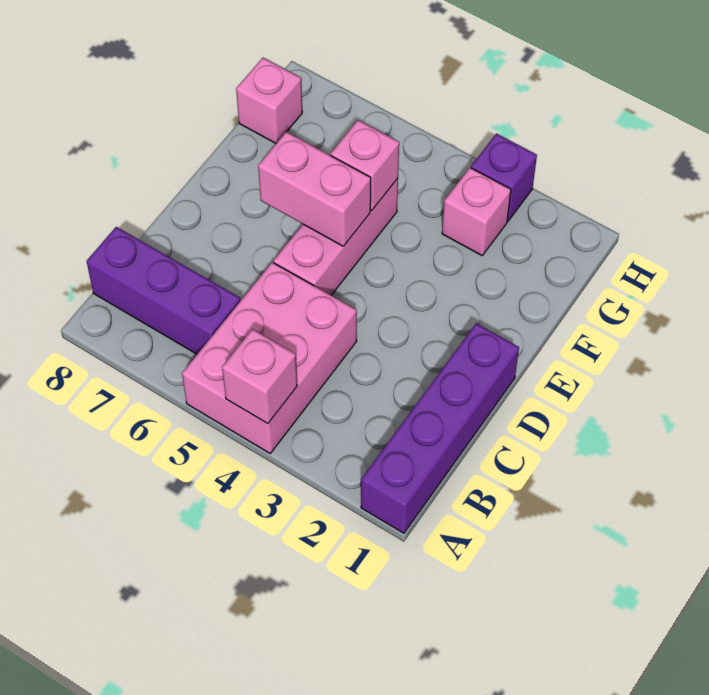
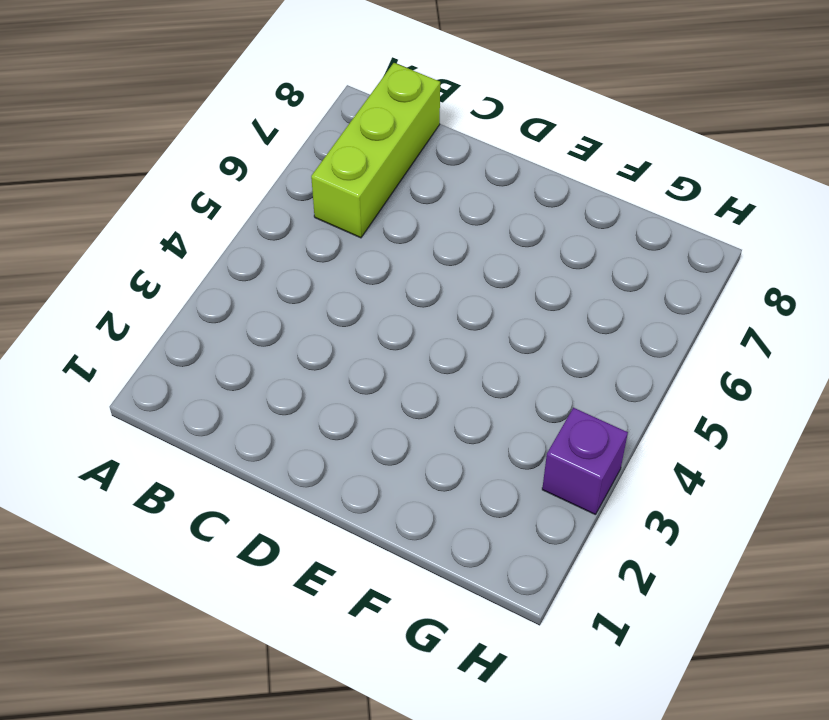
lime brick B6:B8 level 1 -> purple brick B6:B8 level 1
none -> purple brick A1:D1 level 1
none -> pink brick A4:C5 level 1

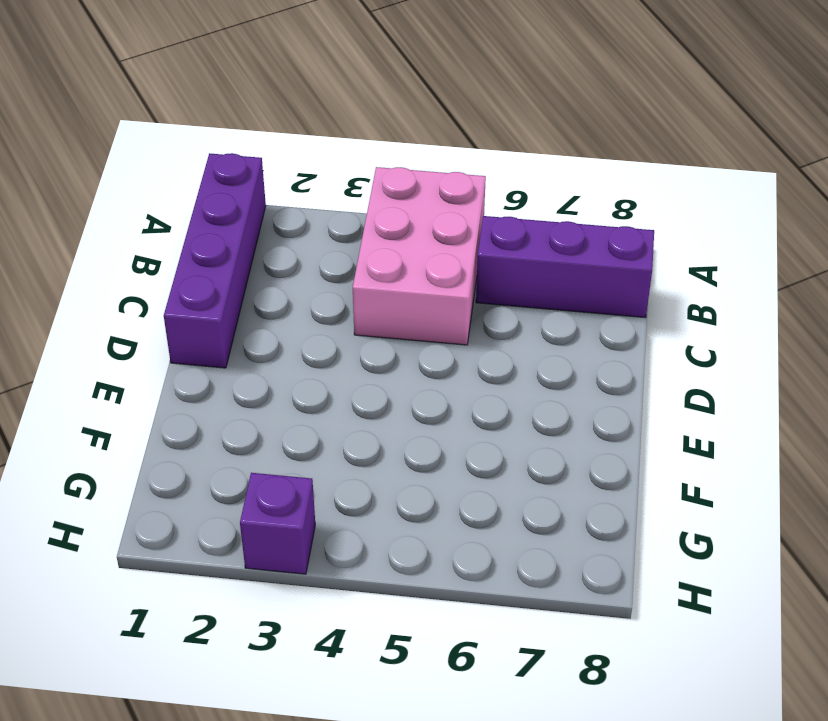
none -> pink brick D5:F5 level 1
none -> pink brick G3 level 1

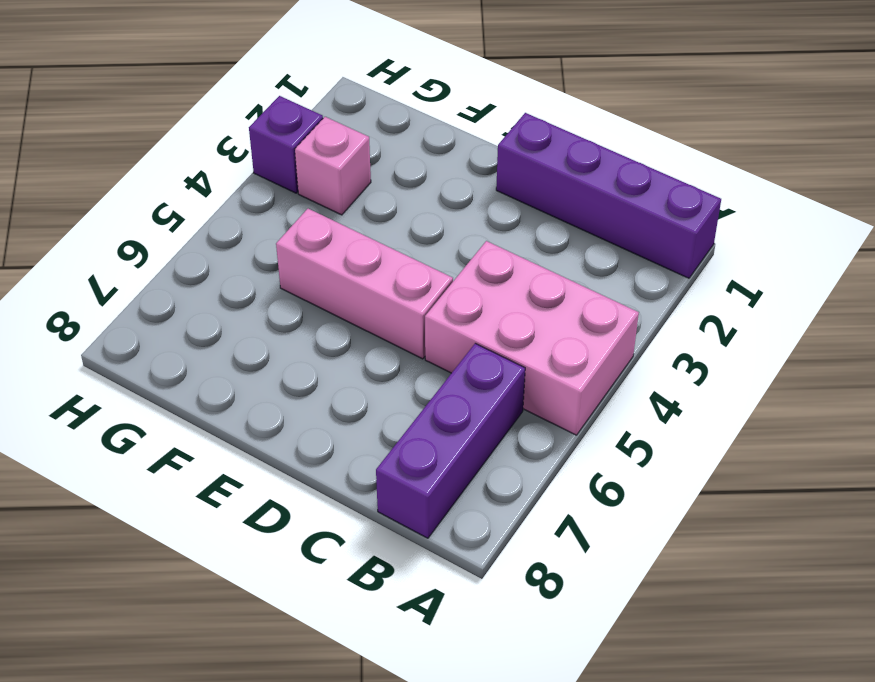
none -> pink brick G8 level 1
none -> pink brick A4 level 2

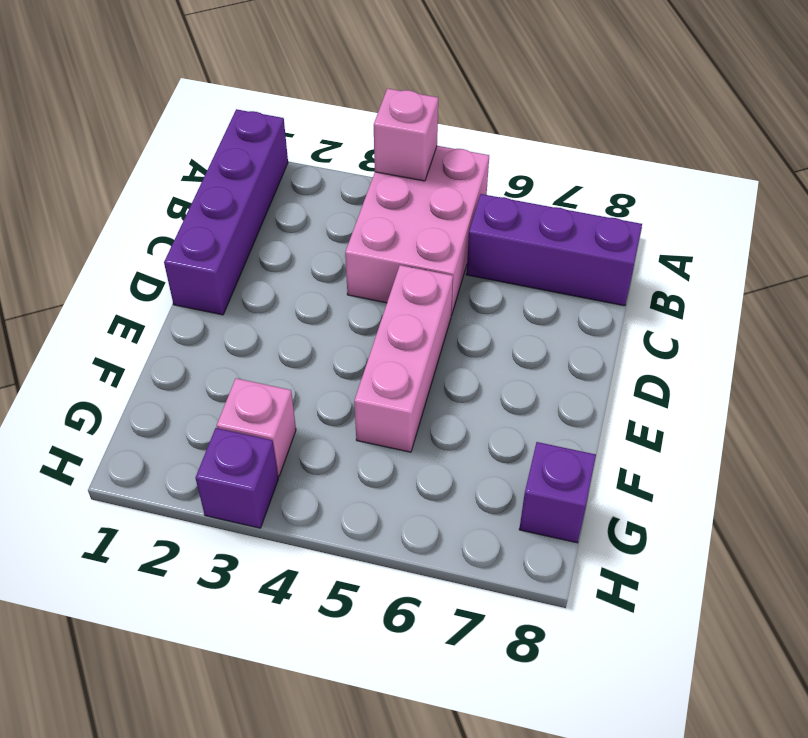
purple brick G8 level 1 -> pink brick G8 level 1
none -> pink brick E5:E6 level 2
none -> pink brick F5 level 2

